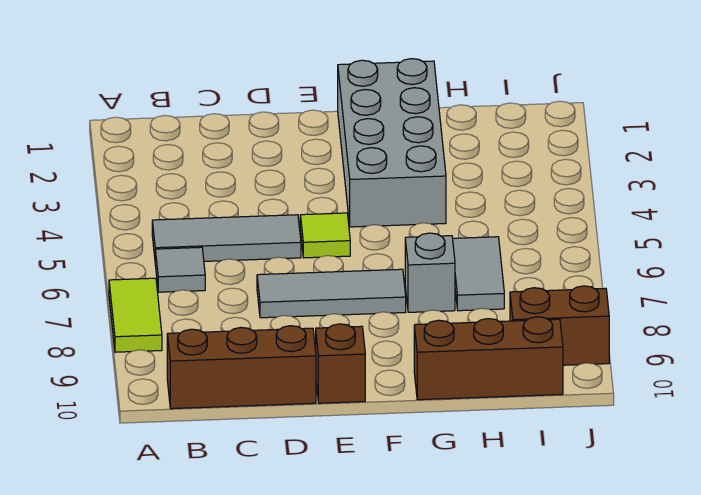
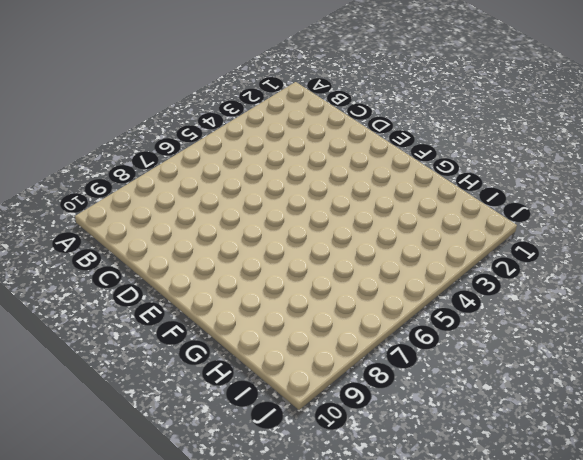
none -> lime tile A7:A8 level 1
none -> grey tile B5:D5 level 1
none -> grey tile B6 level 1

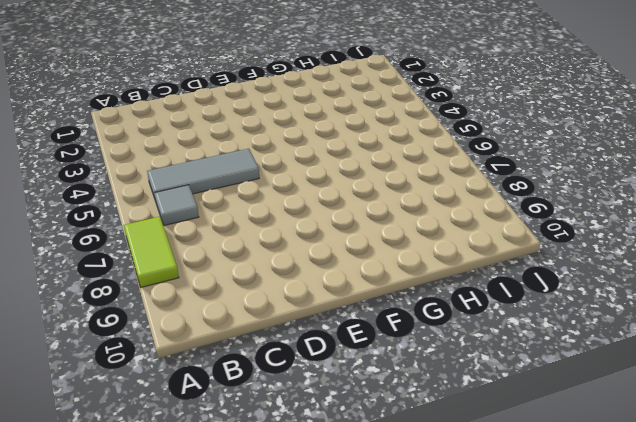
none -> brown brick B10:D10 level 1
none -> grey tile D7:F7 level 1
none -> lime tile E5 level 1

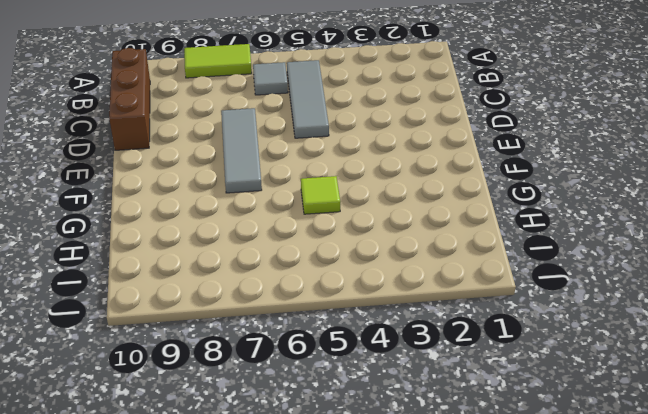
lime tile G5 level 1 -> lime tile E5 level 1
none -> brown brick E10 level 1
none -> grey brick F1:G4 level 1
none -> grey brick G7 level 1

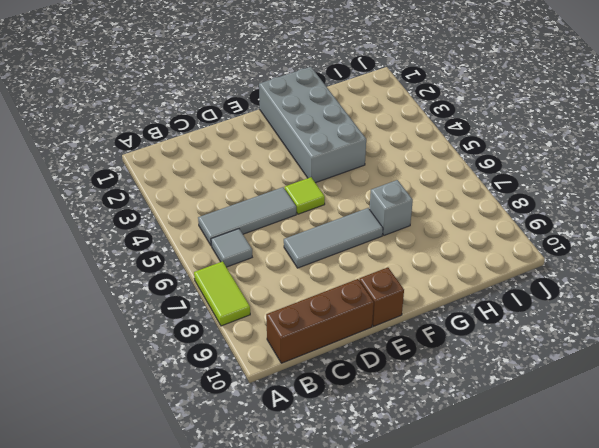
none -> brown brick G10:I10 level 1
none -> grey tile H6:H7 level 1
none -> brown brick I9:J9 level 1

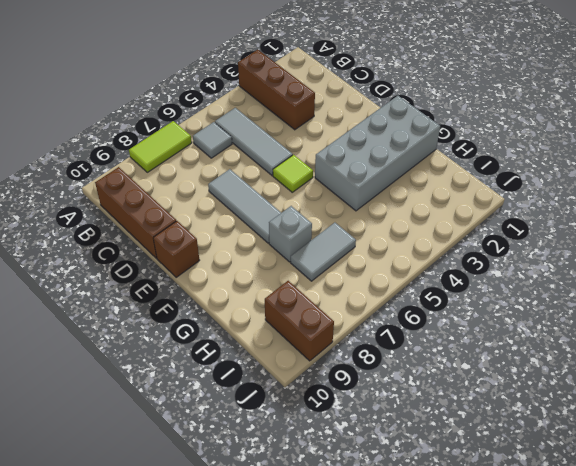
brown brick A3:C3 level 1 -> brown brick G10:I10 level 1

